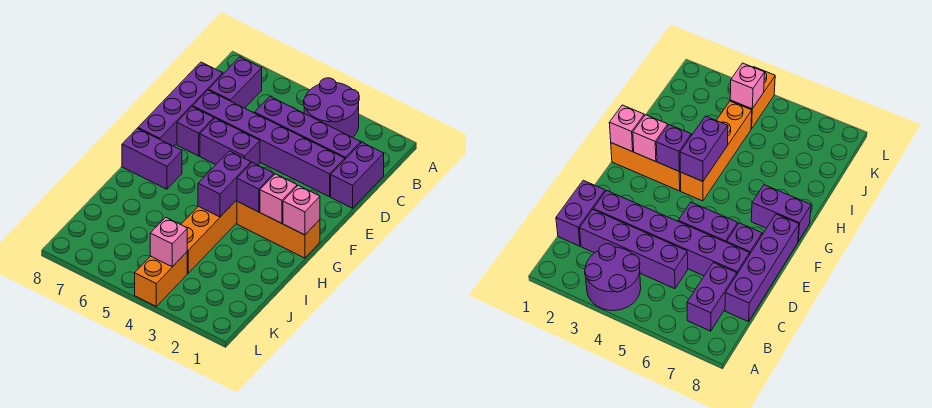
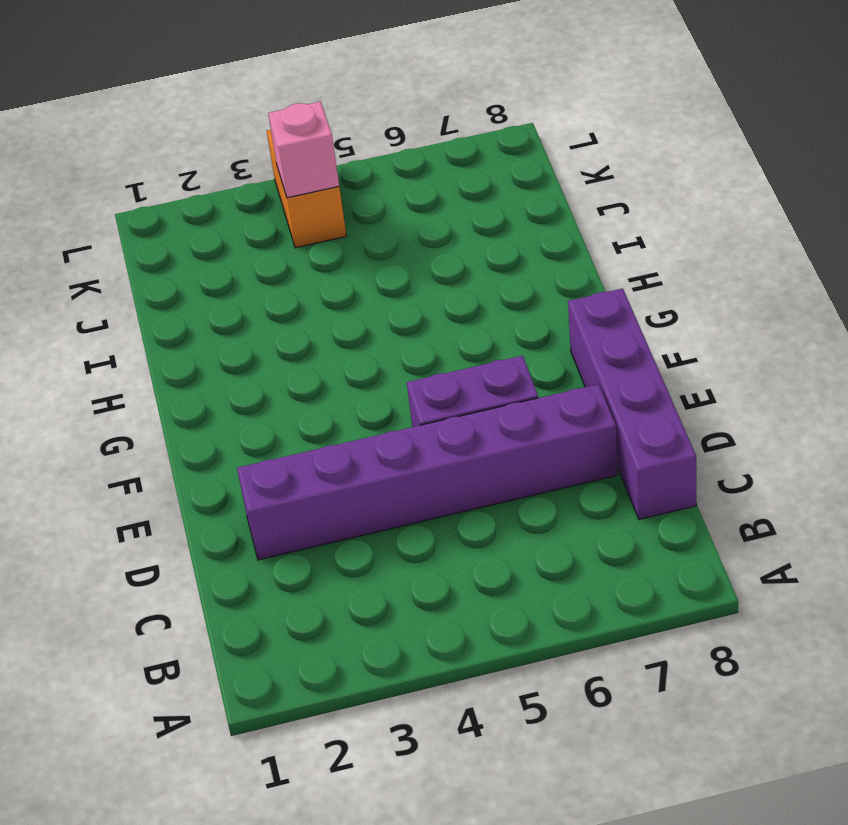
none -> purple round brick A3:B4 level 1
none -> purple brick B7:C7 level 1
none -> purple brick C1:D1 level 1

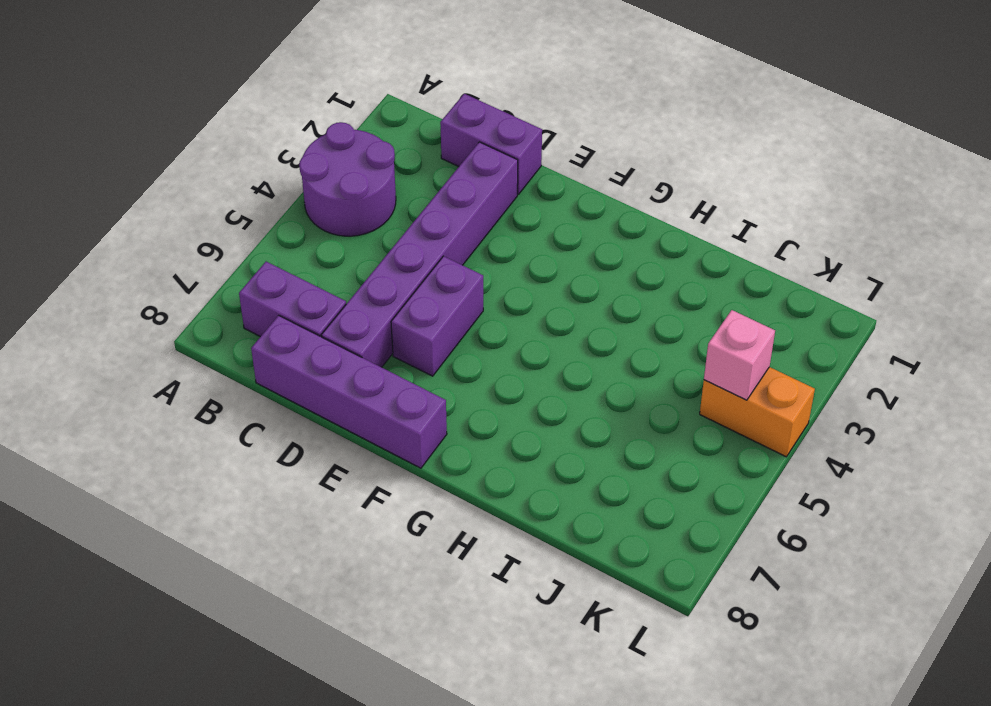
none -> purple brick C2:C5 level 1
none -> purple brick E7 level 1
none -> orange brick G1:G3 level 1

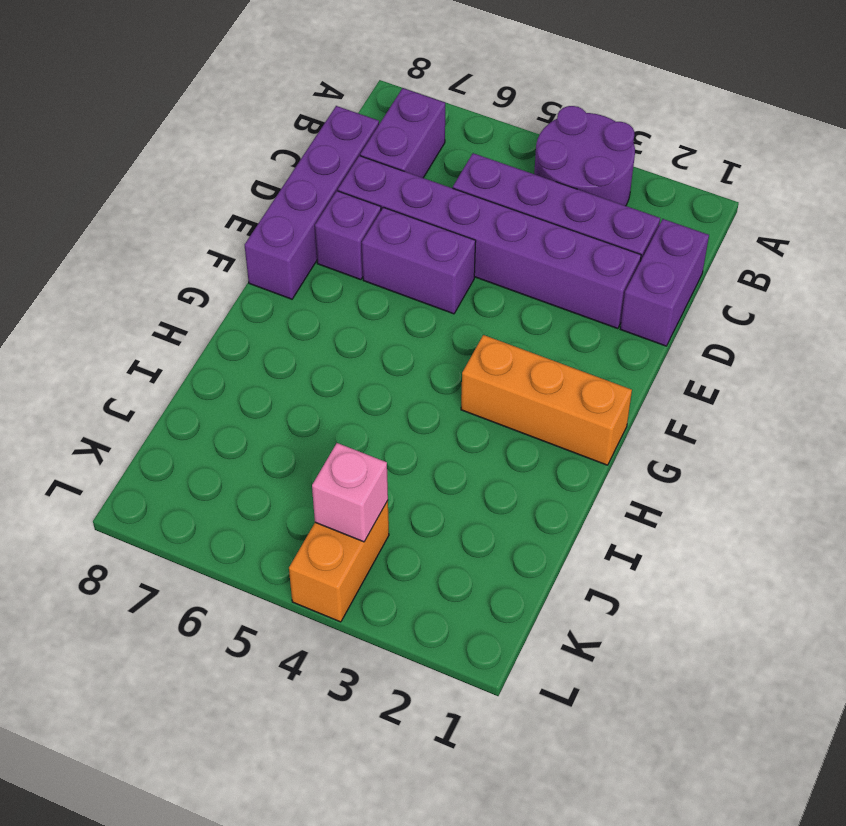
none -> orange brick G4:J4 level 1
none -> purple brick G7:G8 level 1
none -> pink brick G1 level 2

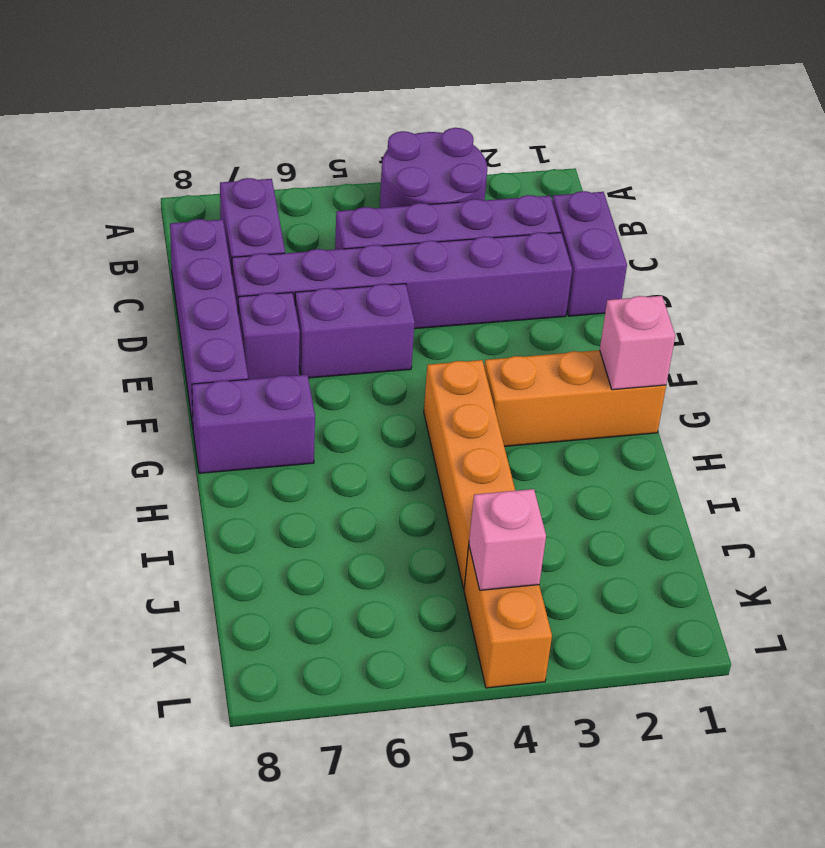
none -> pink brick G2 level 2
none -> purple brick G3 level 2
none -> purple brick G4:H4 level 2

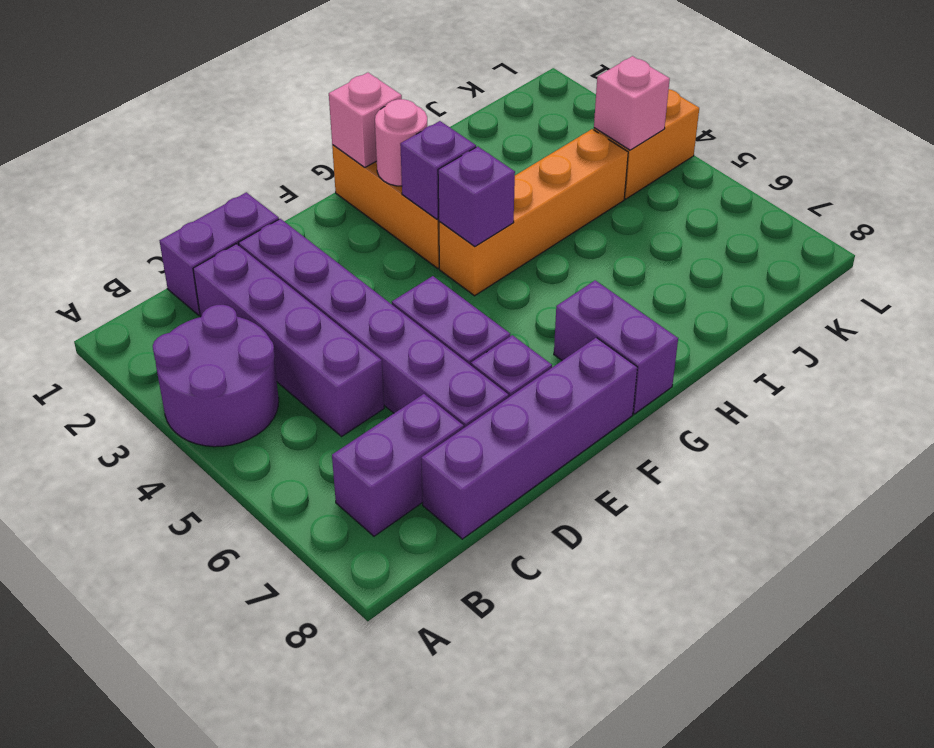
pink round brick G2 level 2 -> pink brick G2 level 2
purple brick G4 level 2 -> purple brick G4:H4 level 2

